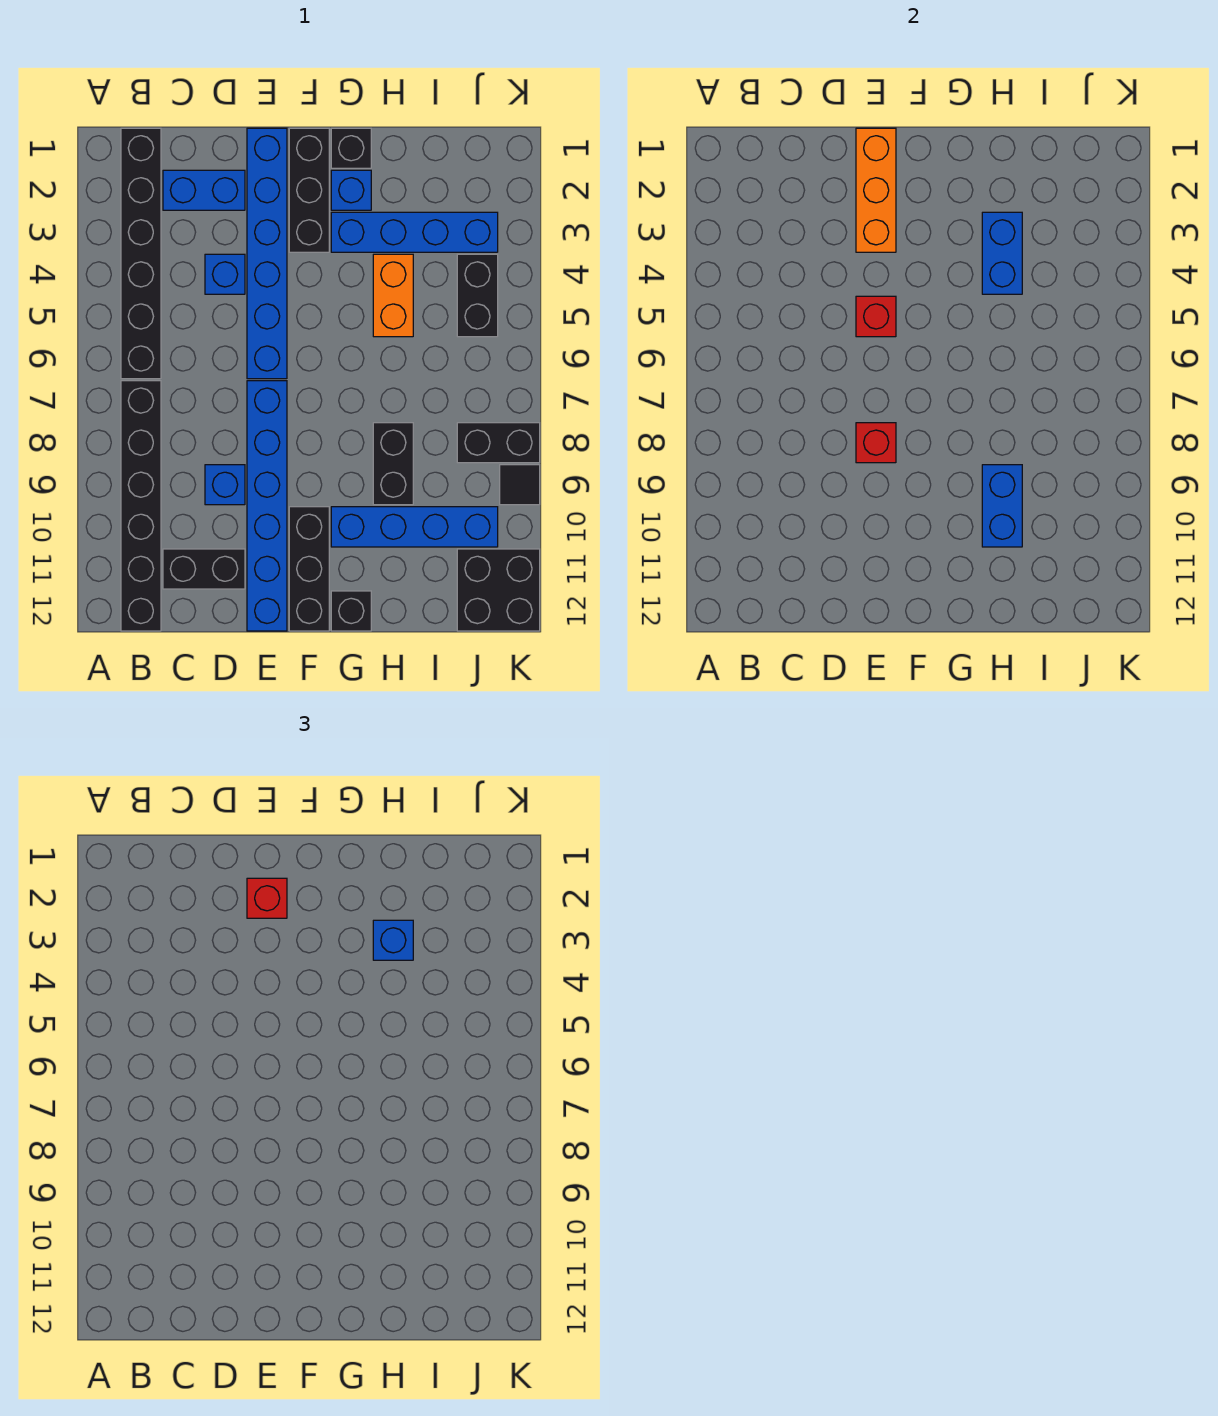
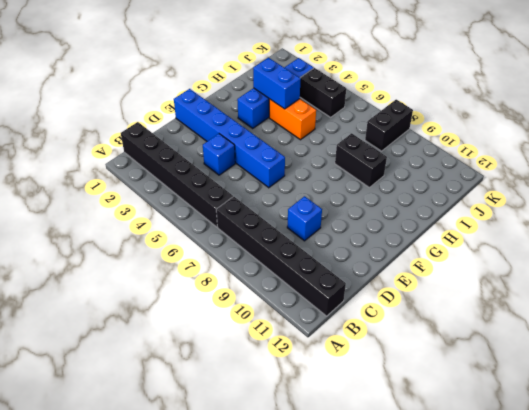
none -> blue brick C2:D2 level 1
none -> black brick C11:D11 level 1
none -> blue brick E7:E12 level 1

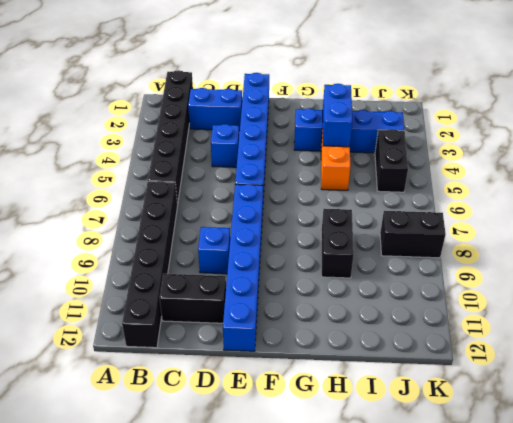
none -> black brick F1:F3 level 1
none -> black brick F10:F12 level 1
none -> black brick G1 level 1

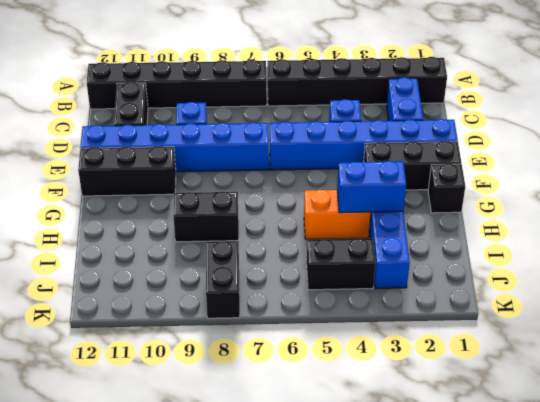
none -> blue brick G2 level 1
none -> blue brick G10:J10 level 1
none -> black brick G12 level 1

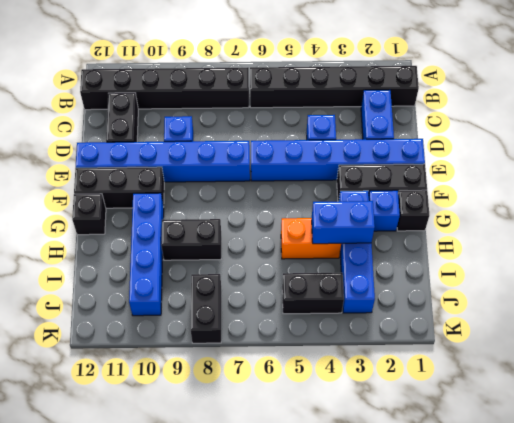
none -> black brick J11:K12 level 1
none -> black tile K9 level 1
none -> orange brick E1:E3 level 2

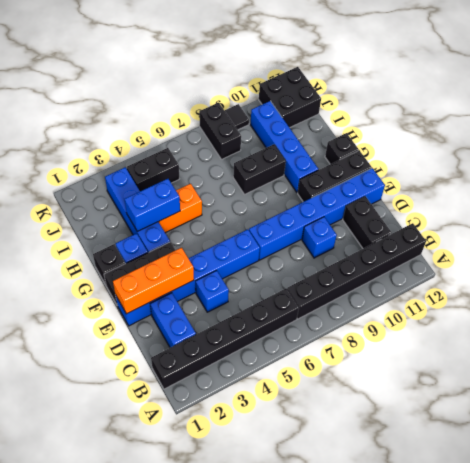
none -> red brick E5 level 2
none -> red brick E8 level 2
none -> blue brick H9:H10 level 2

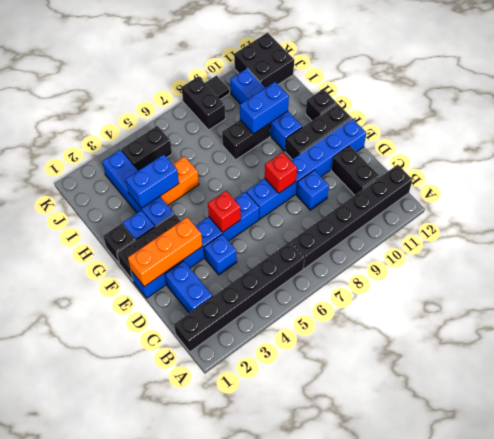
none -> red brick E2 level 3
none -> blue brick H3 level 3

